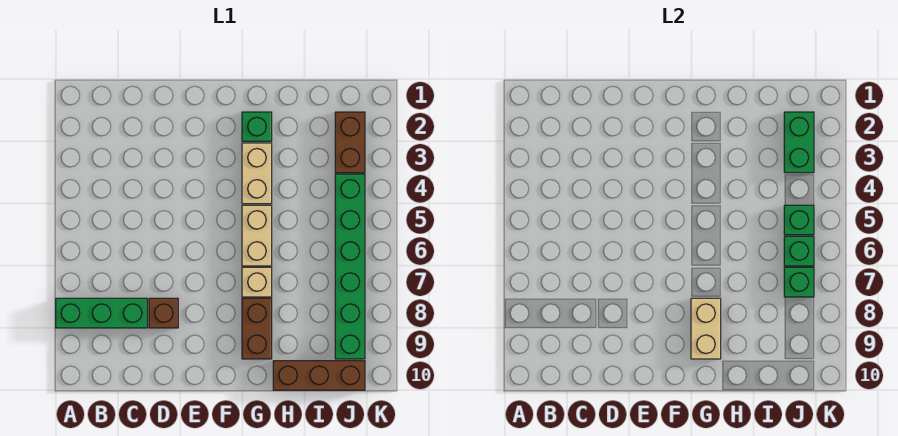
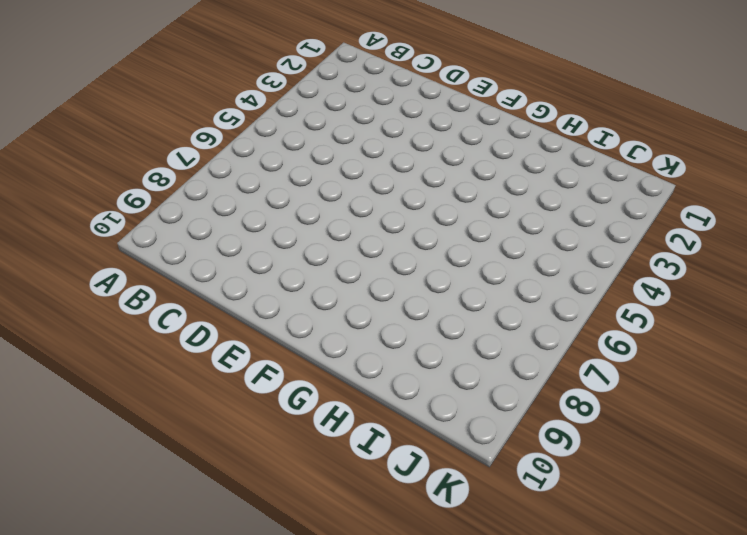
none -> green brick A8:C8 level 1
none -> brown brick D8 level 1
none -> green brick G2 level 1

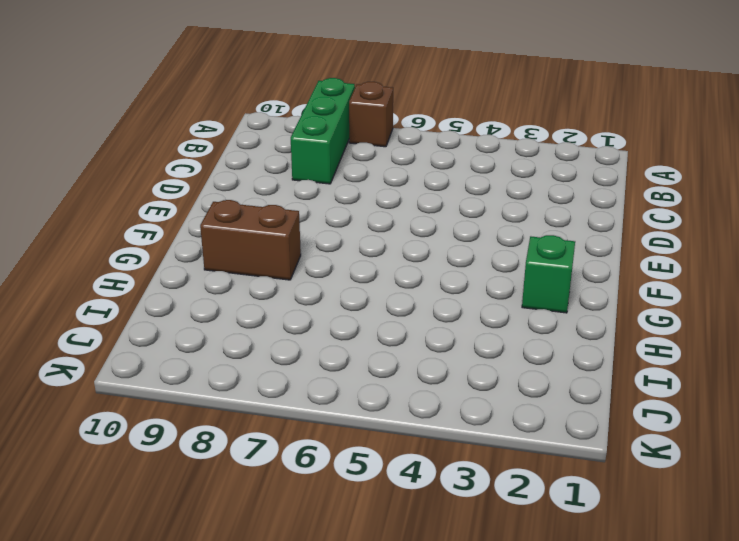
brown brick A7 level 1 -> brown brick D8 level 1
none -> tan brick G3:G4 level 1
none -> tan brick G5:G6 level 1
none -> tan brick G7 level 1

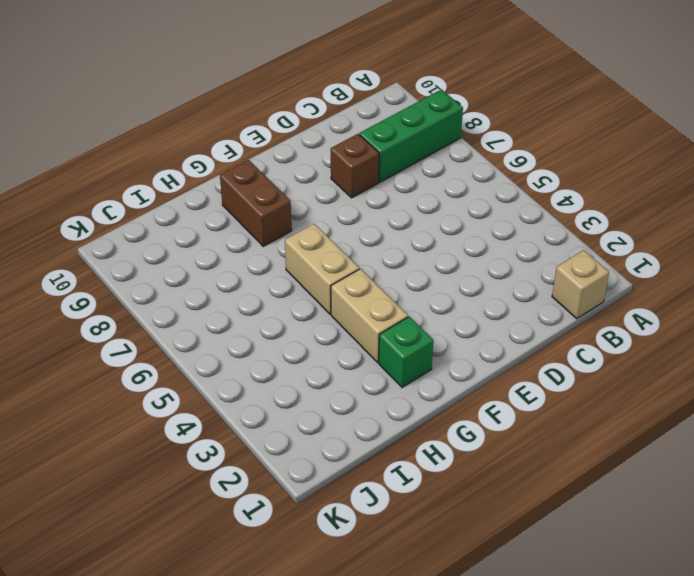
tan brick B1 level 1 -> tan brick G7 level 1
none -> brown brick H10:J10 level 1
none -> brown brick J2:J3 level 1
none -> green brick J4:J9 level 1

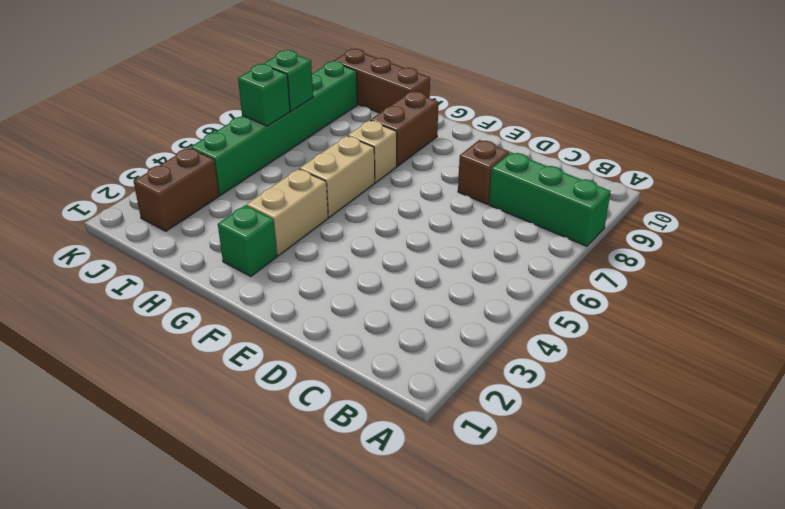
none -> tan brick G8:G9 level 2
none -> green brick J2:J3 level 2
none -> green brick J5 level 2

